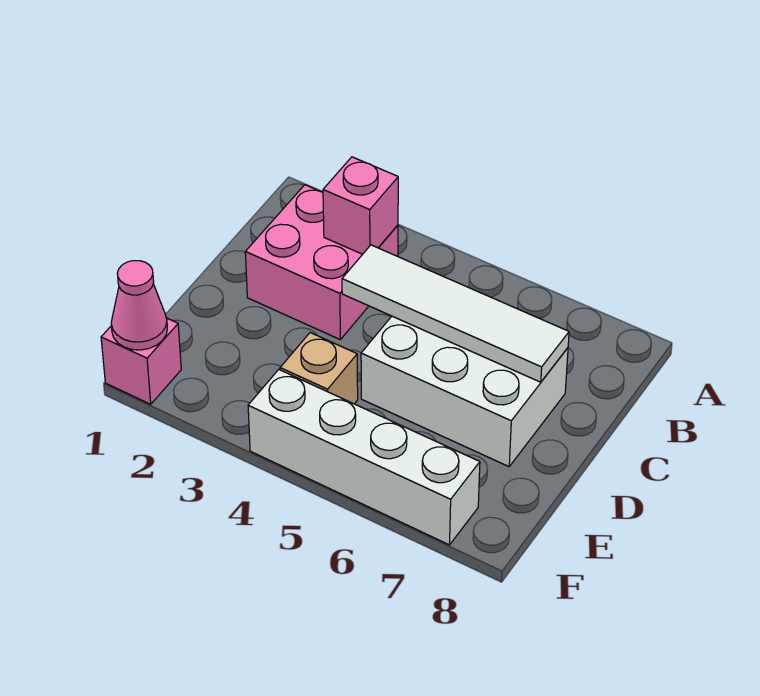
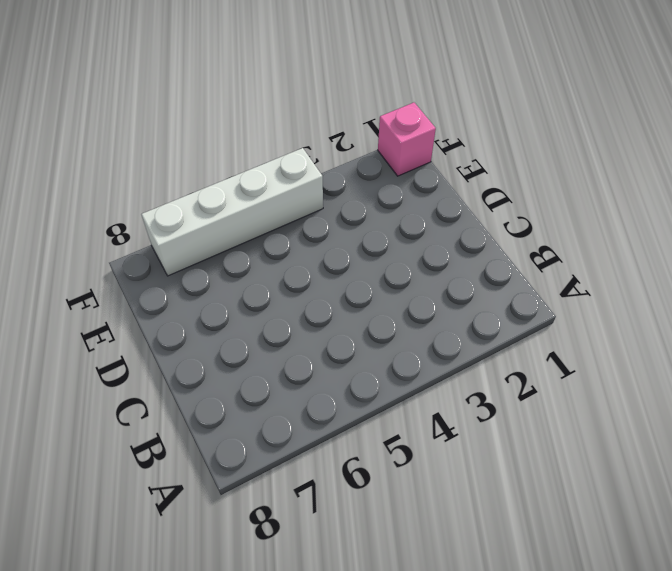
none -> pink brick B2:C3 level 1
none -> white brick C5:D7 level 1

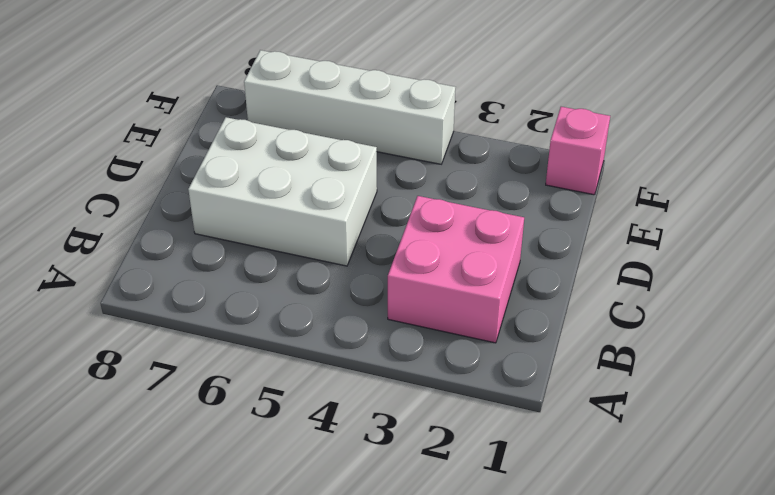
none -> tan brick E4 level 1
none -> pink brick B3 level 2

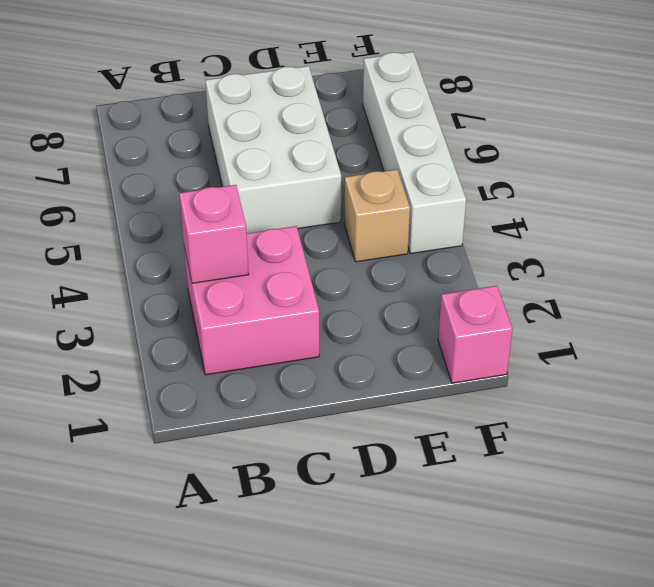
none -> white tile C4:C7 level 2
none -> pink cone F1 level 2

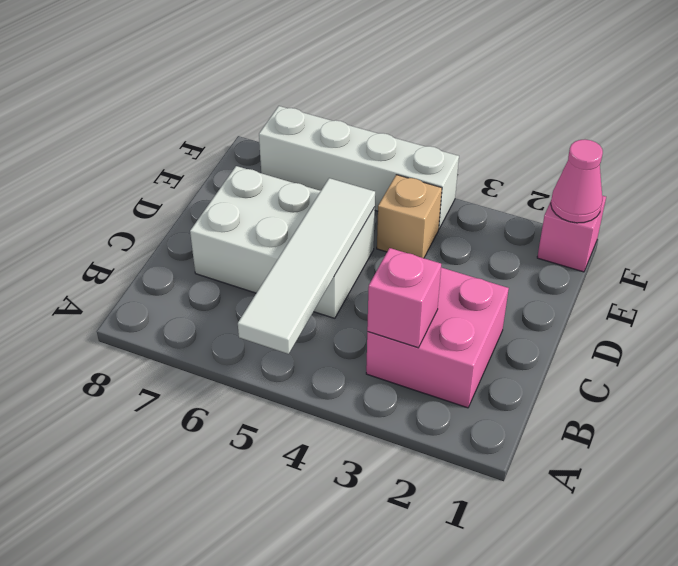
white tile A5:D5 level 2 -> white tile C4:C7 level 2

